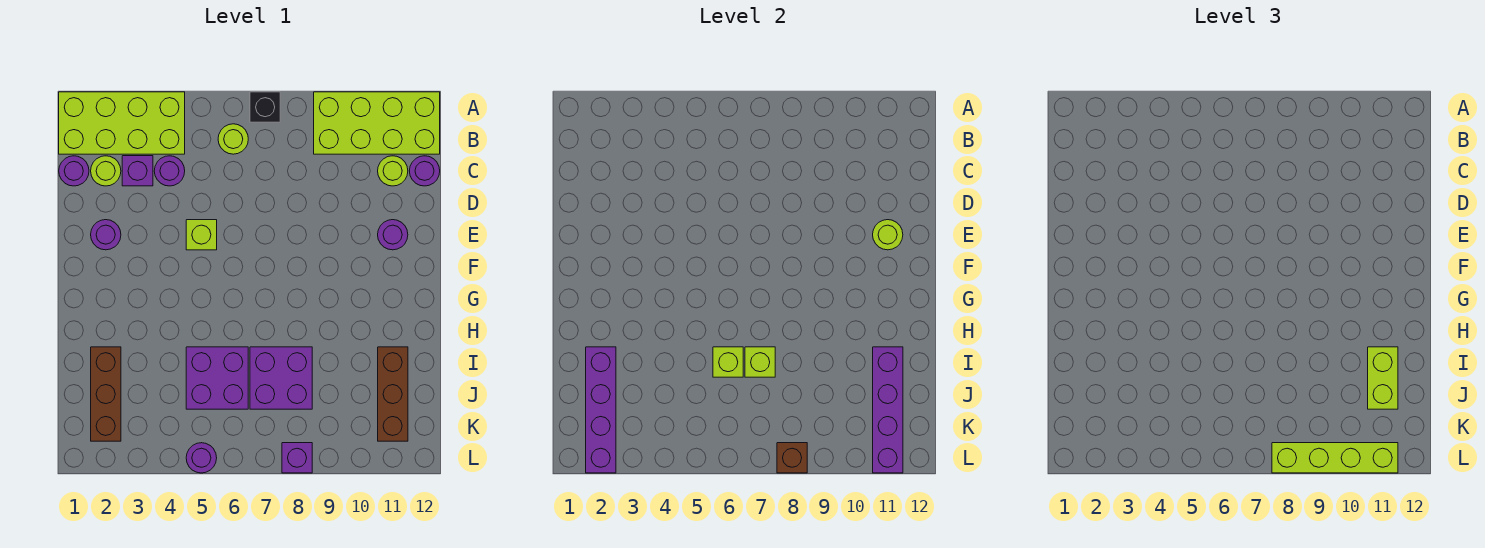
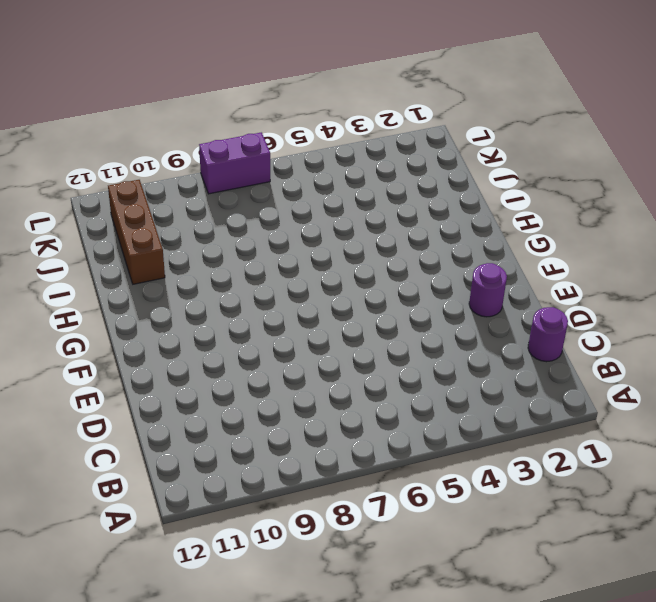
purple brick L7:L8 level 1 -> purple brick L8 level 1
none -> lime brick A1:B4 level 1
none -> black brick A7 level 1
none -> lime brick A9:B12 level 1

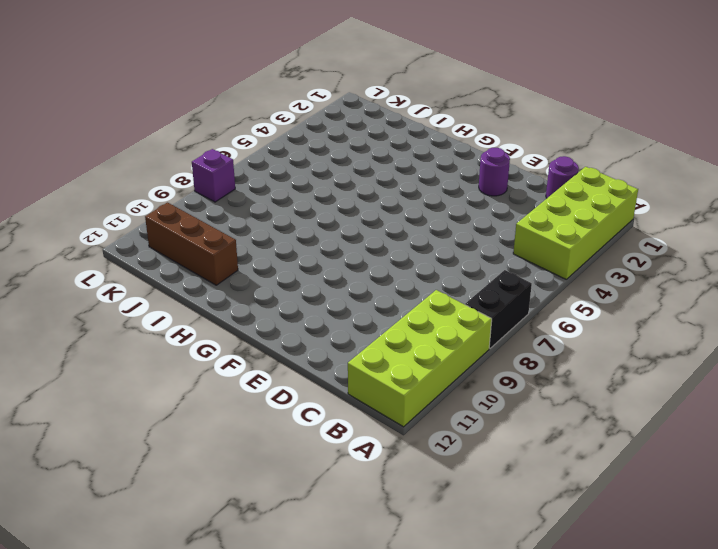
black brick A7:A8 level 1 -> black brick A7 level 1
none -> lime round brick B6 level 1
none -> lime round brick C2 level 1
none -> purple brick C3 level 1

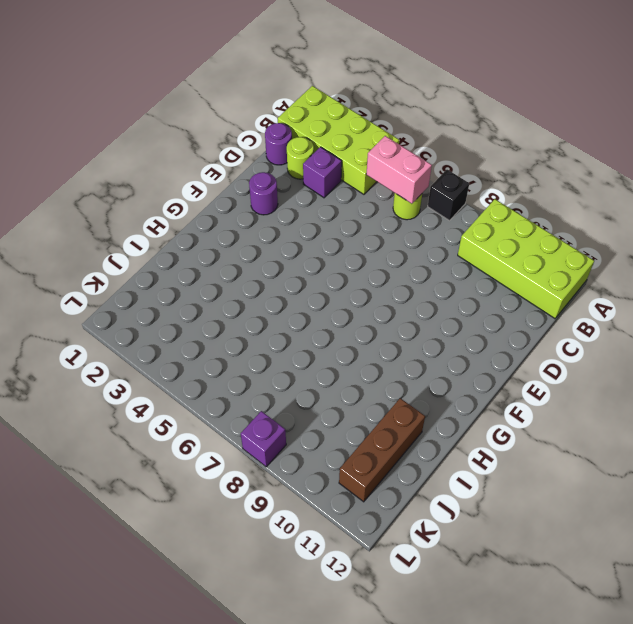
pink brick B5:B6 level 2 -> none
none -> purple round brick C4 level 1
none -> lime round brick C11 level 1
none -> purple round brick C12 level 1

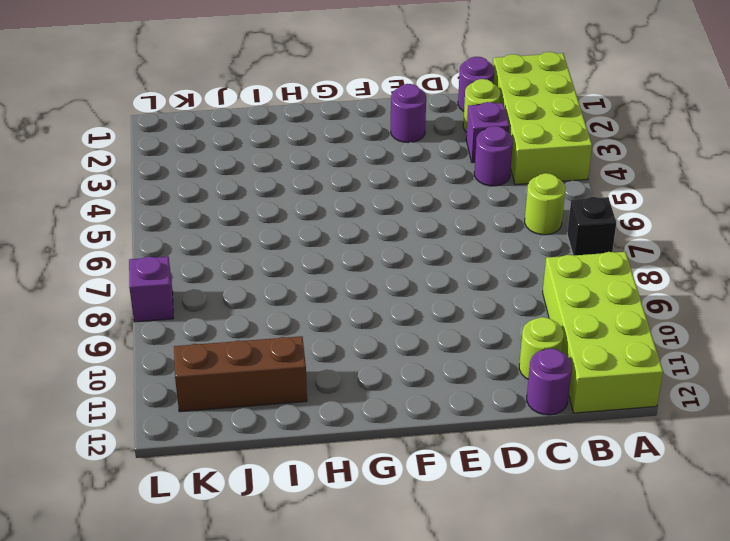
none -> lime brick E5 level 1
none -> purple round brick E11 level 1
none -> brown brick I2:K2 level 1

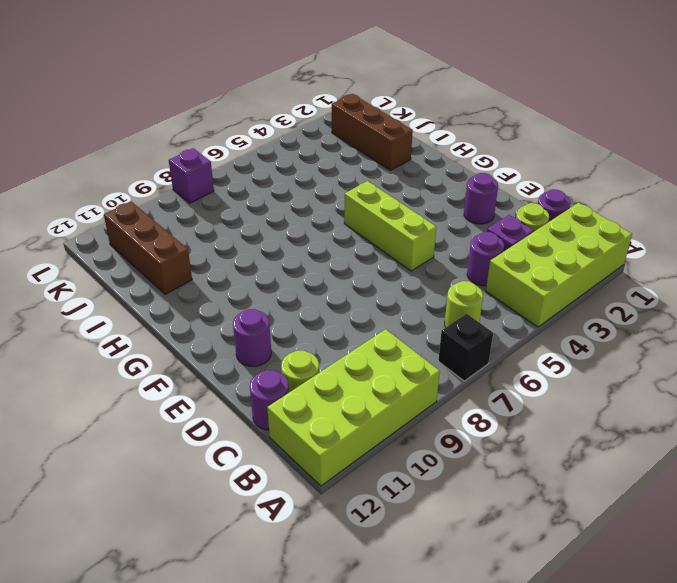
lime brick E5:G5 level 1 -> lime brick E5 level 1
none -> purple brick I5:J6 level 1
none -> purple brick I7:J8 level 1
none -> purple round brick L5 level 1

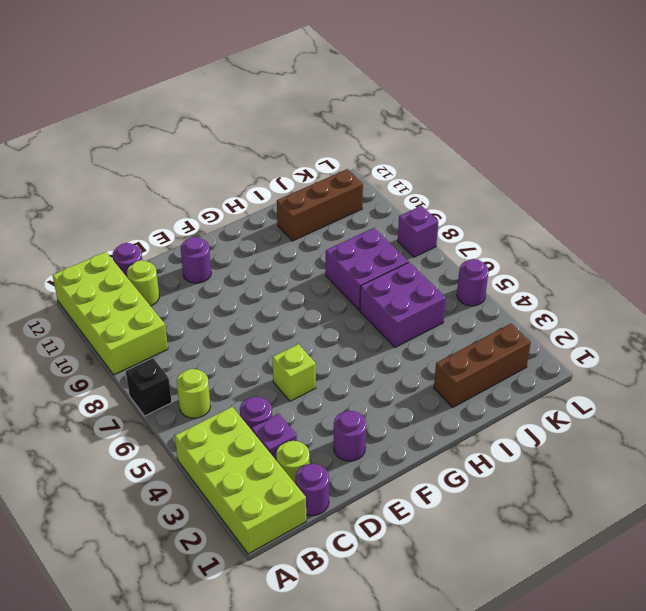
none -> lime round brick E11 level 2
none -> purple brick I2:L2 level 2
none -> lime brick I6 level 2

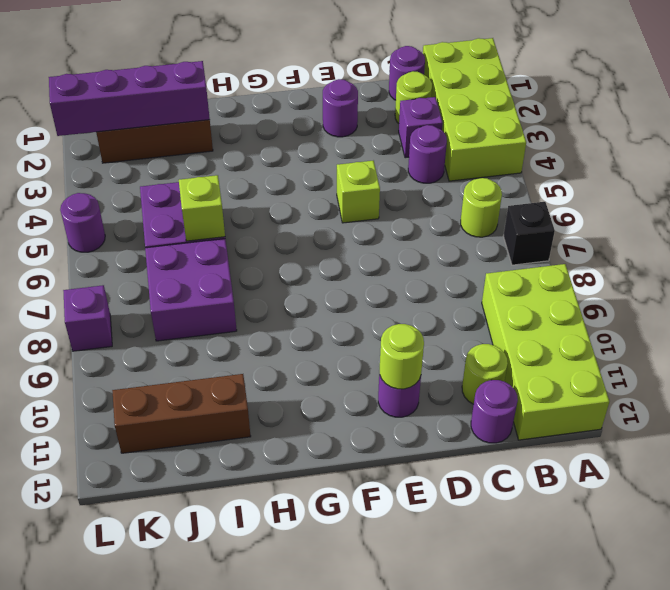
none -> lime brick I7 level 2
none -> purple brick I11:L11 level 2
none -> brown brick L8 level 2

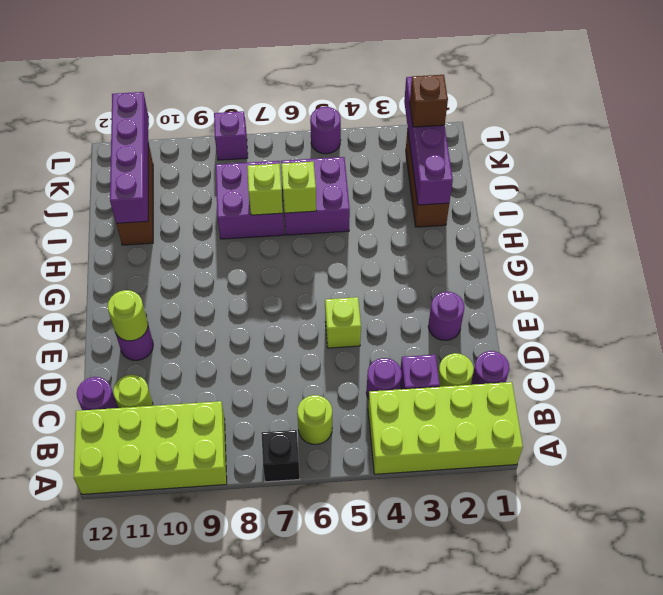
brown brick K2 level 3 -> brown brick L8 level 2
none -> lime brick I11:J11 level 3
none -> lime brick L8:L11 level 3

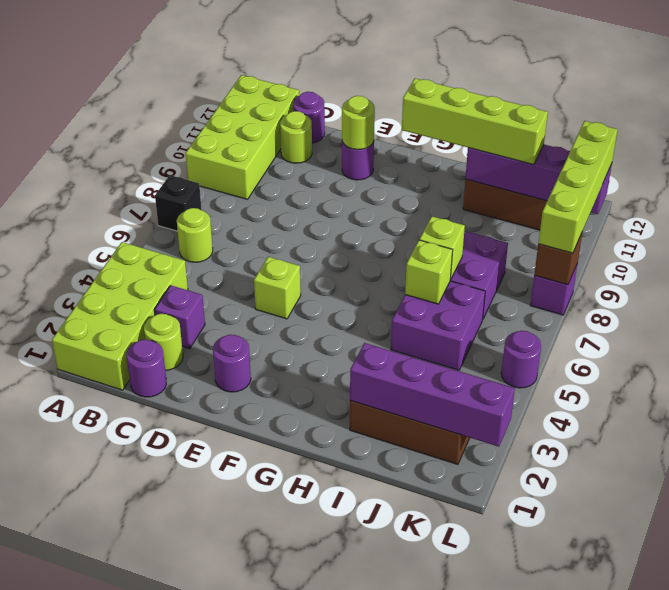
lime brick G11:J11 level 3 -> lime brick I11:J11 level 3
none -> purple round brick C4 level 1

